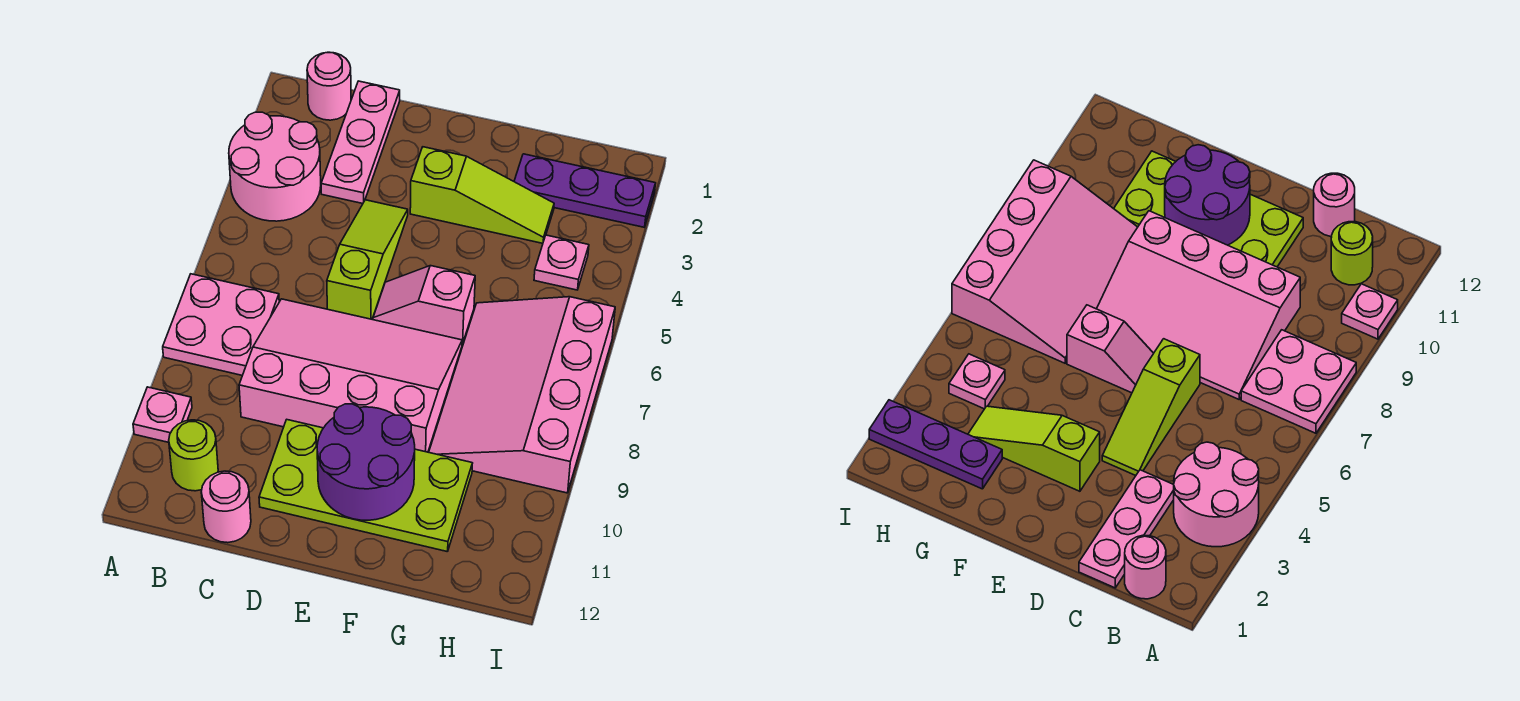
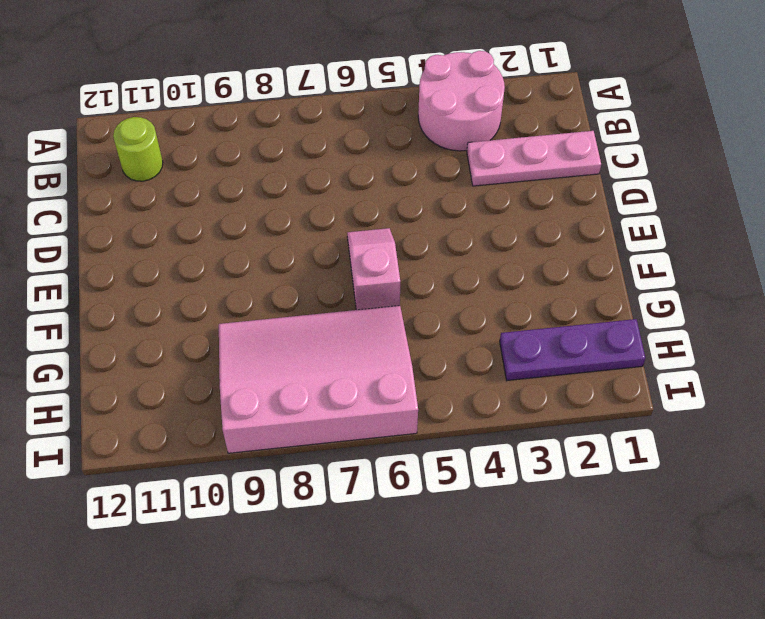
purple plate H1:H3 level 1 -> purple plate G2:I2 level 1
none -> pink plate A7:B8 level 1
none -> pink plate A10 level 1
none -> pink round brick B1 level 1

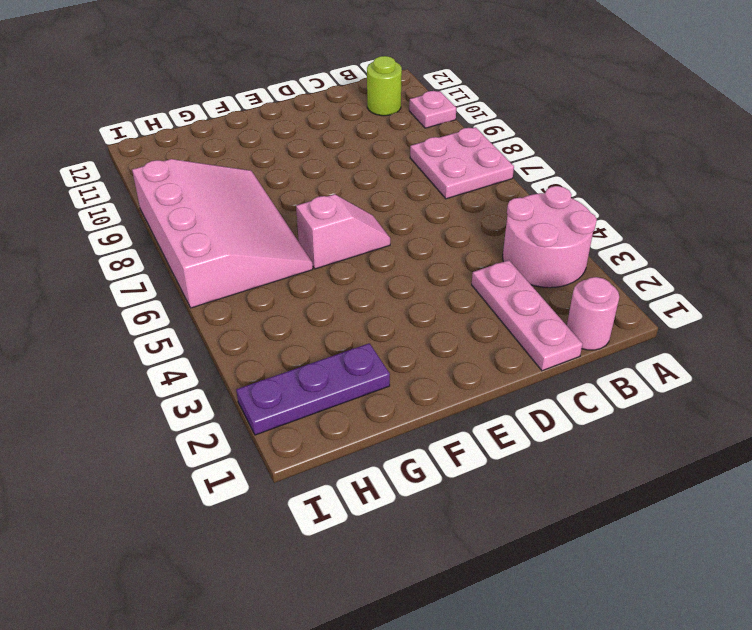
none -> pink slope C7:F9 level 1 top 9
none -> pink round brick C12 level 1
none -> lime slope D4:D6 level 1 top 6

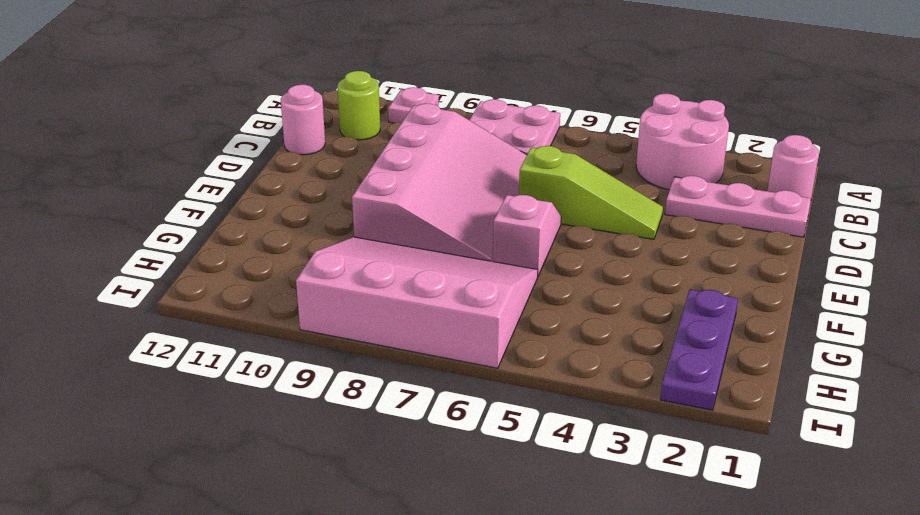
none -> lime plate D10:G11 level 1
none -> lime slope E3:G3 level 1 top E
none -> pink plate H4 level 1

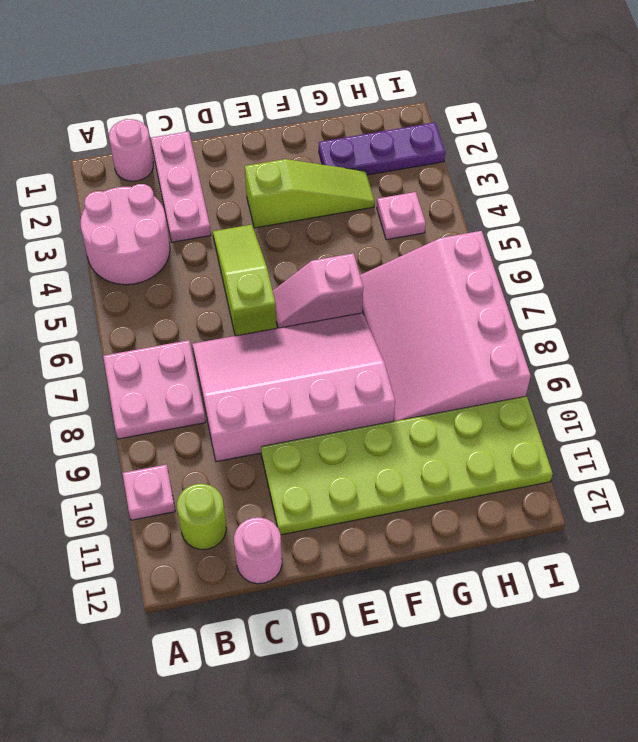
lime plate D10:I11 level 1 -> lime plate D10:G11 level 1
none -> purple round brick E10:F11 level 2

